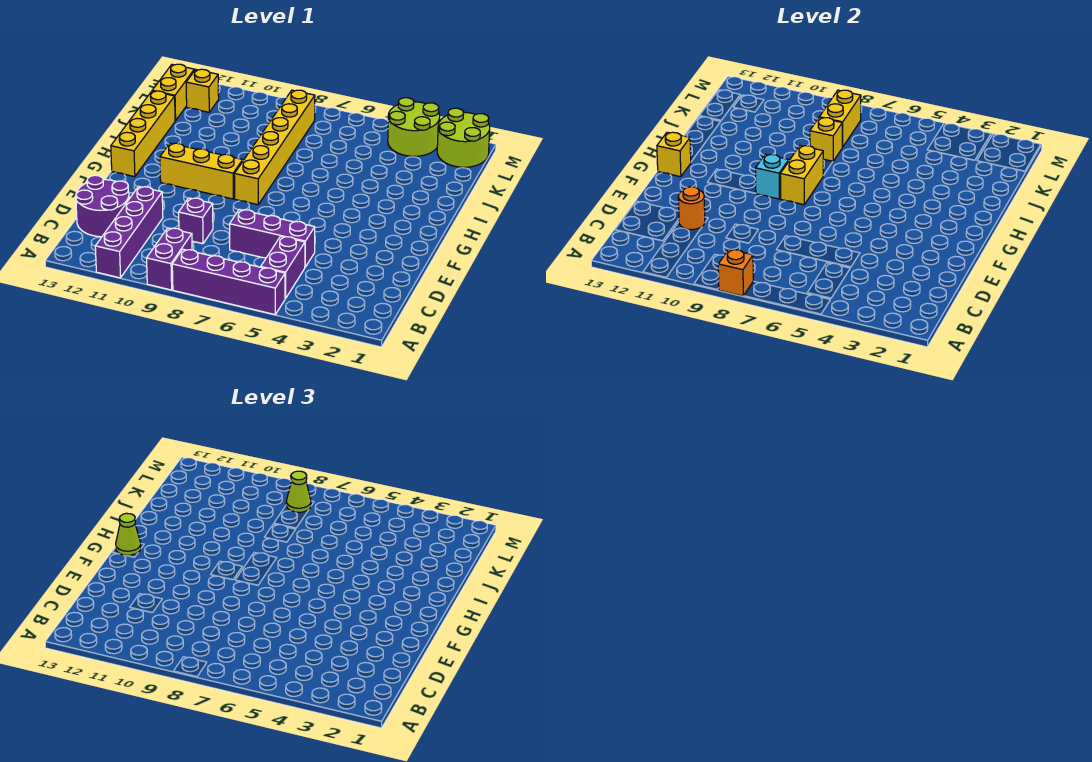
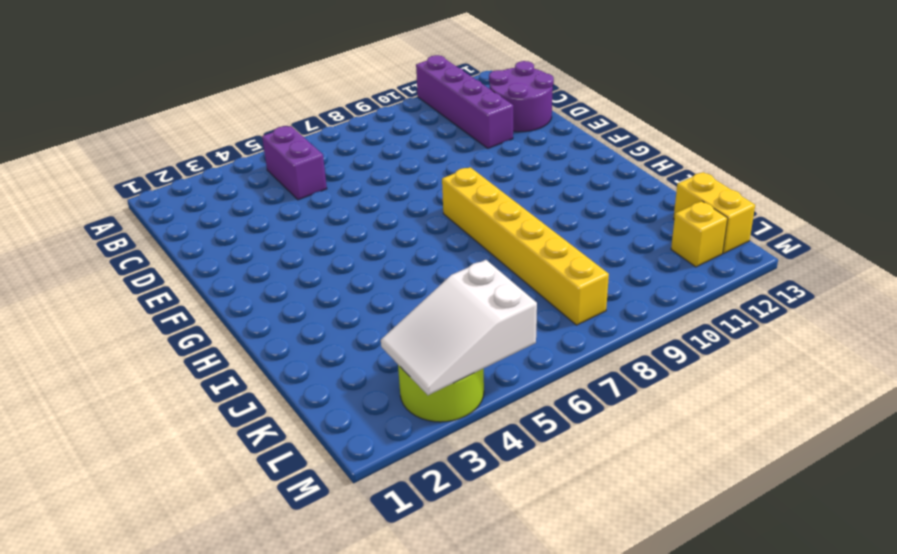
white slope L3:M5 level 2 top 5 -> none
none -> purple brick A5:A8 level 1
none -> purple brick A9:B9 level 1
none -> purple brick D5:D7 level 1

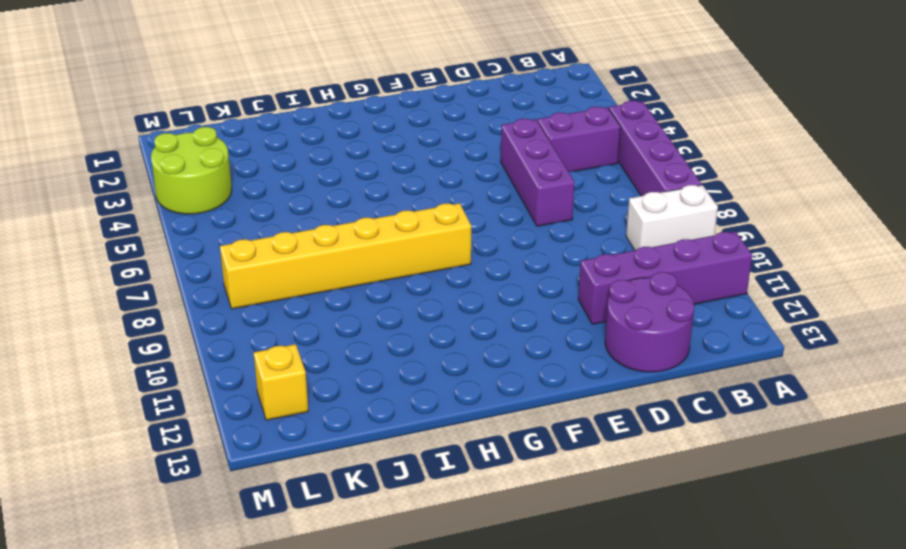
white brick A9:B9 level 1 -> purple brick A9:B9 level 1
none -> purple brick D9 level 1
none -> yellow brick G9:G11 level 1
none -> yellow brick G13:J13 level 1

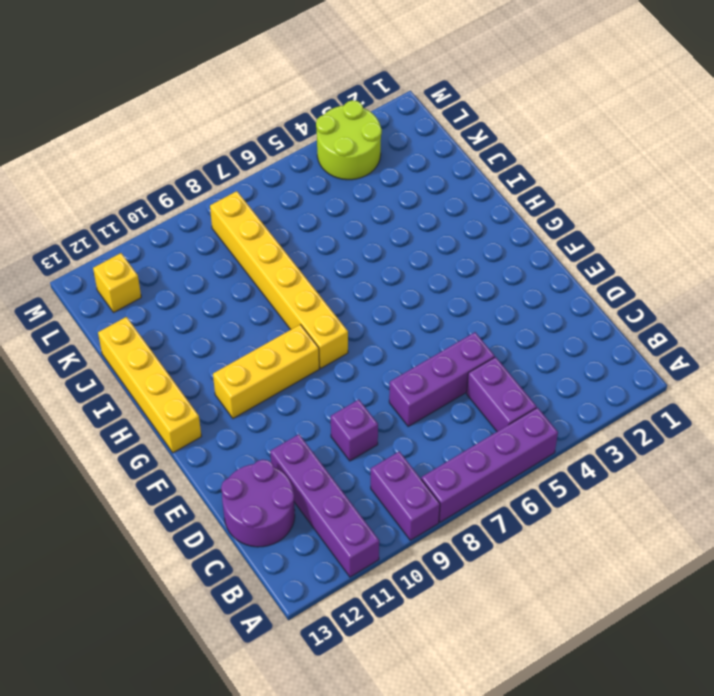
none -> yellow brick K13:L13 level 1
none -> lime round brick L1:M2 level 1
none -> orange brick A8 level 2

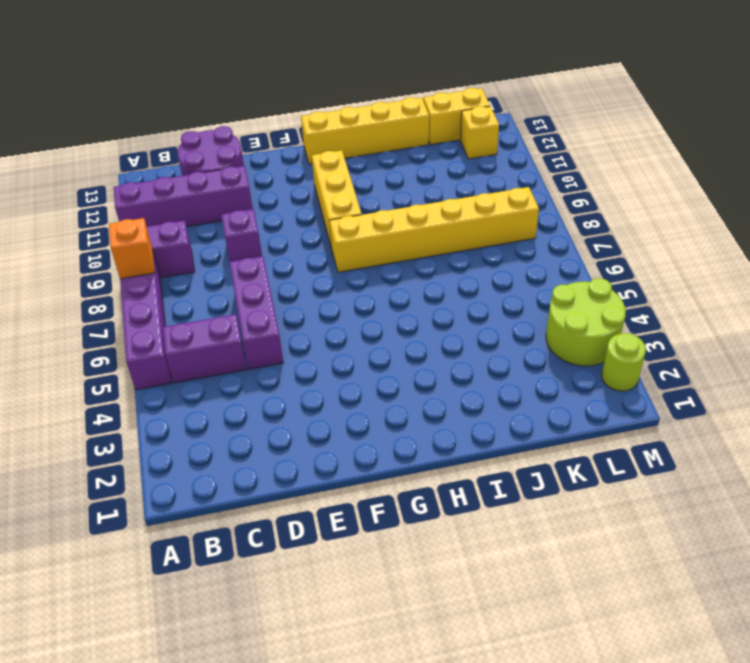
lime round brick M2 level 1 -> lime round brick L1:M2 level 1
none -> orange round brick D11 level 2
none -> yellow brick G8:H8 level 2
none -> cyan brick G9 level 2

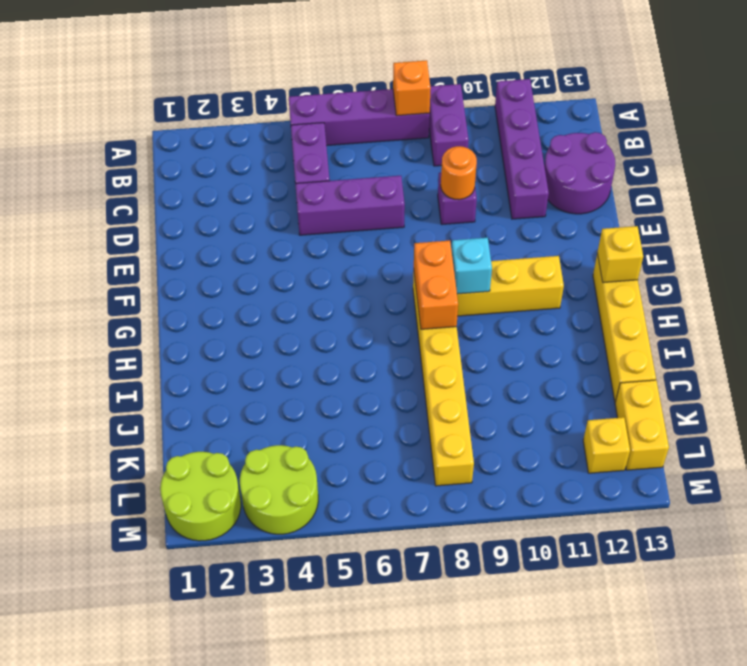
orange round brick D9 level 2 -> orange round brick D11 level 2
orange brick G8:H8 level 2 -> yellow brick G8:H8 level 2
none -> yellow brick J8 level 2
none -> yellow brick K8:L8 level 2
none -> lime cone G13 level 3

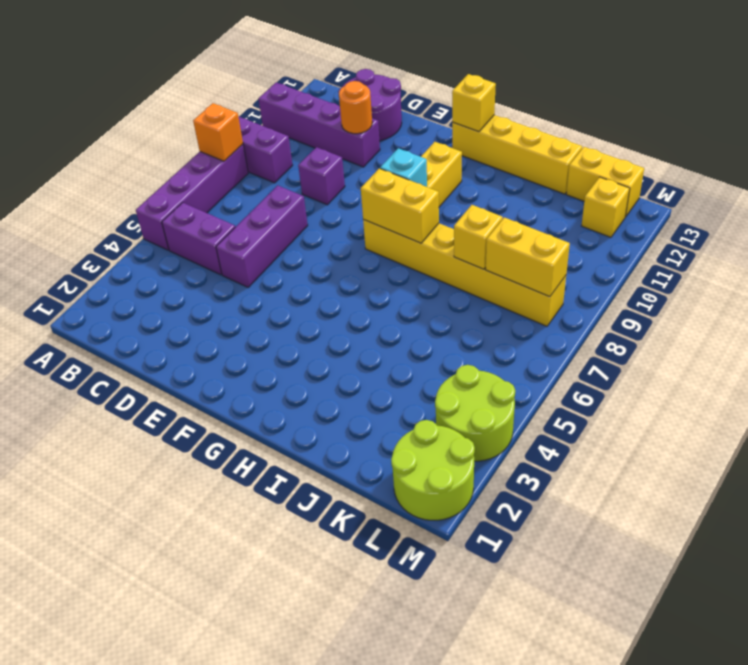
none -> lime cone G13 level 3
none -> lime cone L8 level 3

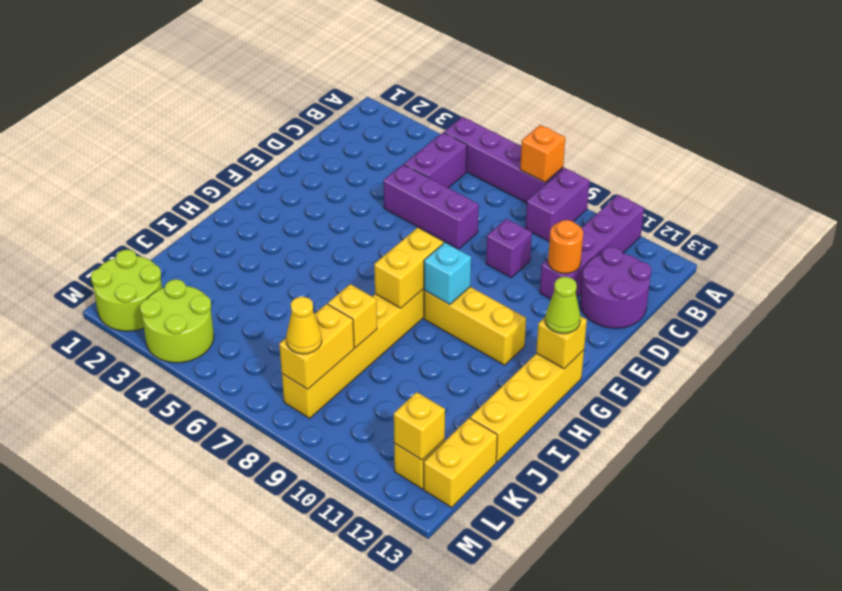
yellow cone L8 level 3 -> lime cone L8 level 3
yellow brick L12 level 2 -> none

